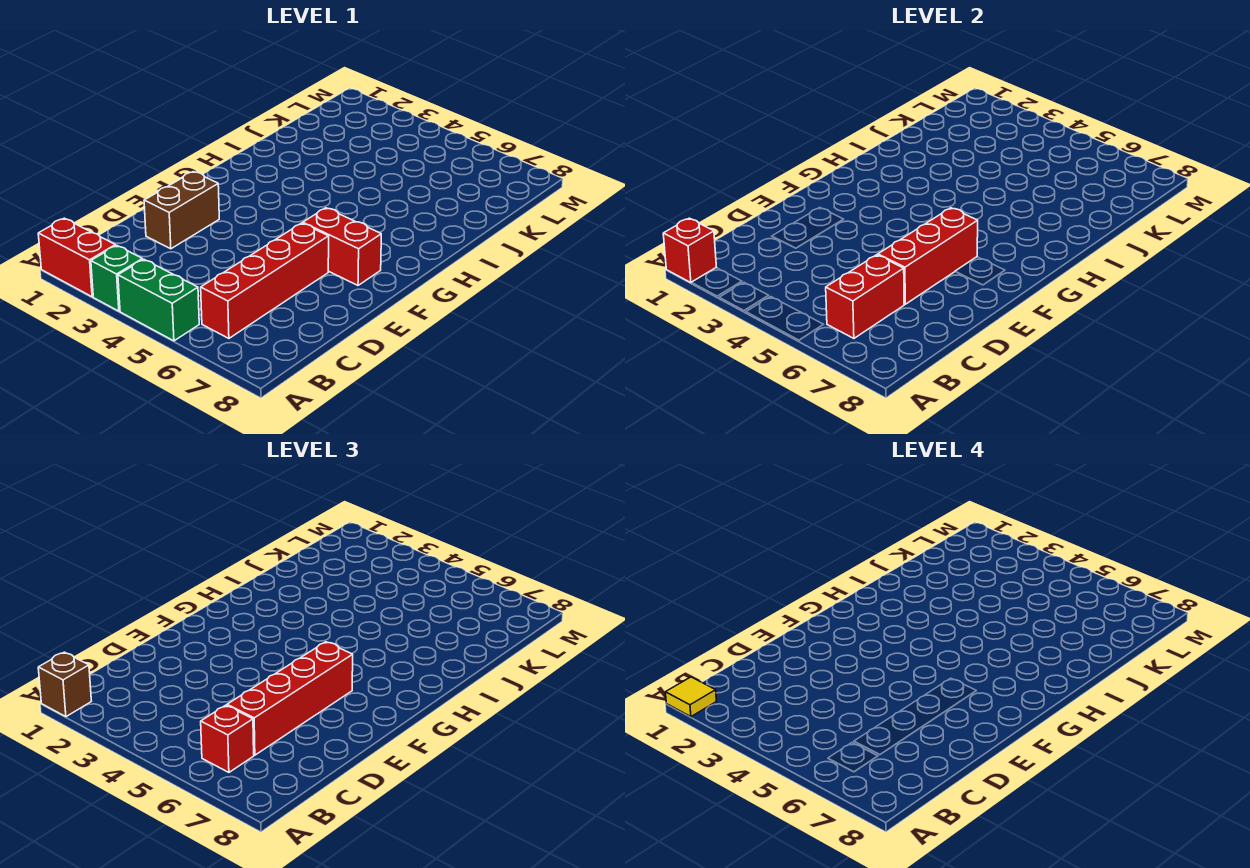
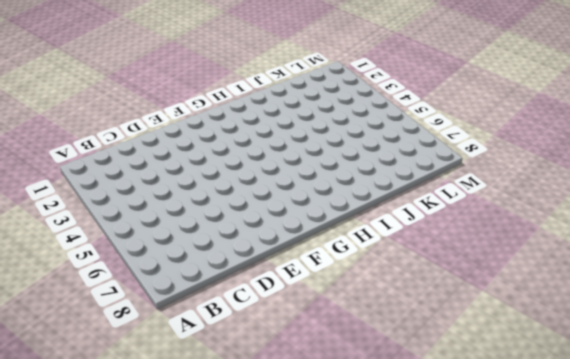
none -> red brick A1:A2 level 1
none -> green brick A3 level 1
none -> green brick A4:A5 level 1

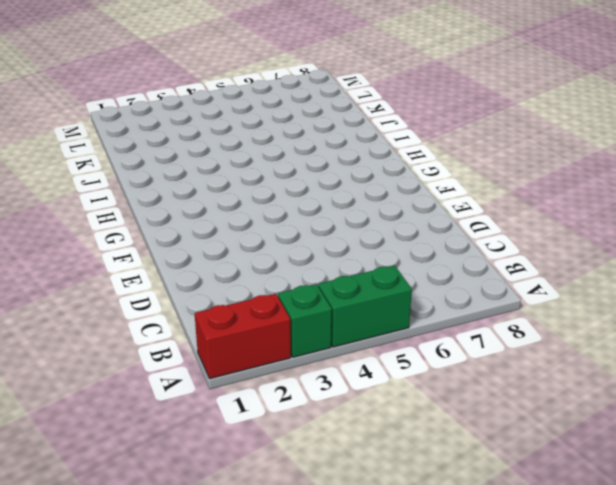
none -> red brick B6:E6 level 1
none -> brown brick D2:E2 level 1
none -> red brick F6:F7 level 1

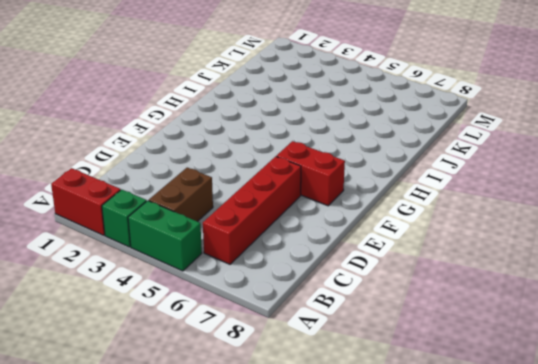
brown brick B4:C4 level 1 -> brown brick D2:E2 level 1
none -> red brick A1 level 2
none -> red brick B6:C6 level 2
none -> red brick D6:F6 level 2

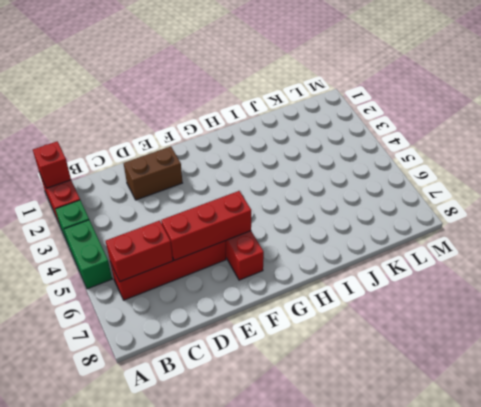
none -> brown brick A1 level 3
none -> red brick B6 level 3
none -> red brick C6:F6 level 3

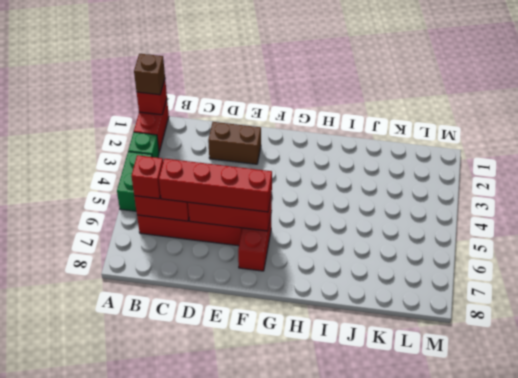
none -> yellow tile A1 level 4

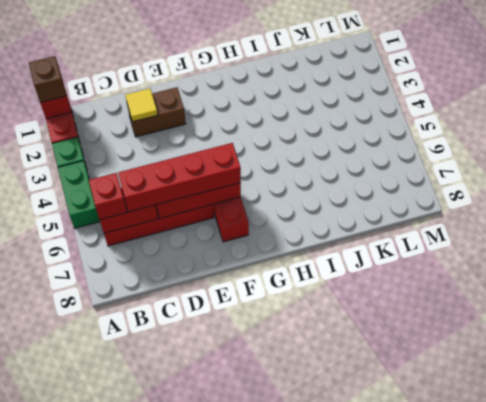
yellow tile D2 level 2 -> yellow tile A1 level 4

